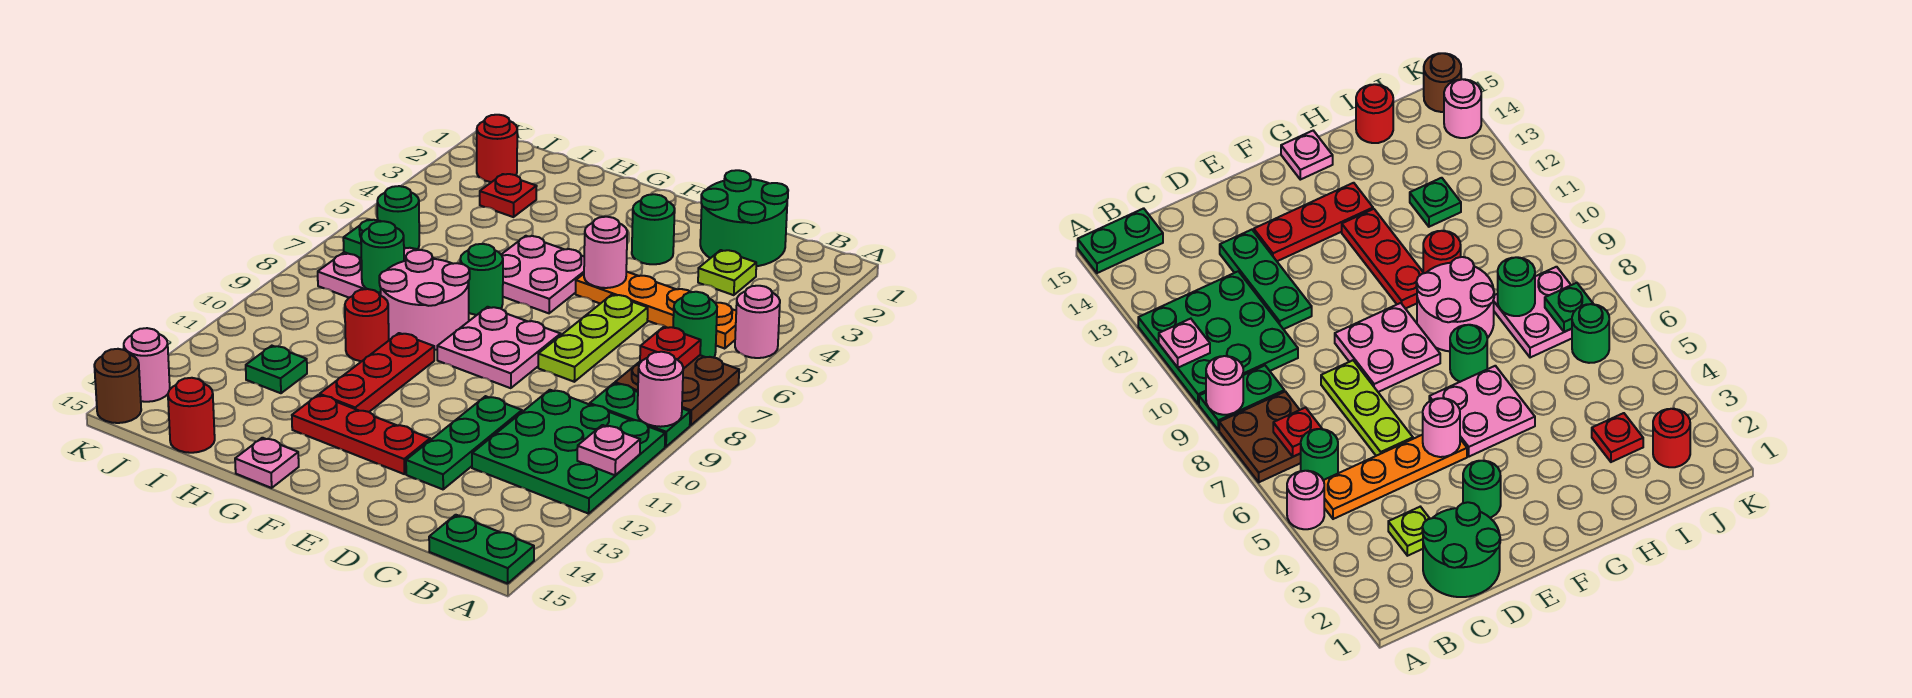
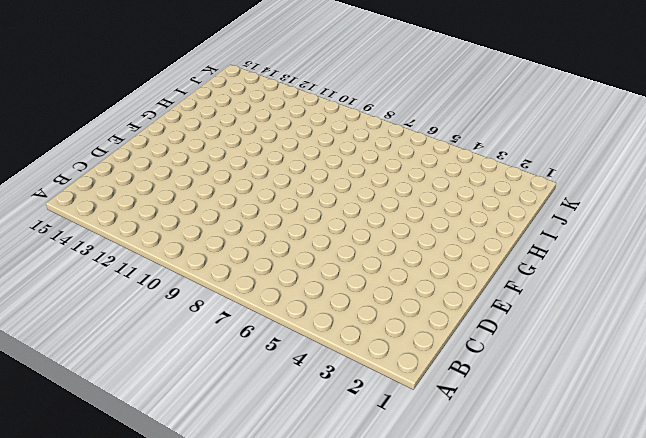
none -> pink round brick A5 level 1
none -> brown plate A7:B8 level 1
none -> green plate A9:B9 level 1
none -> green plate A10:C12 level 1

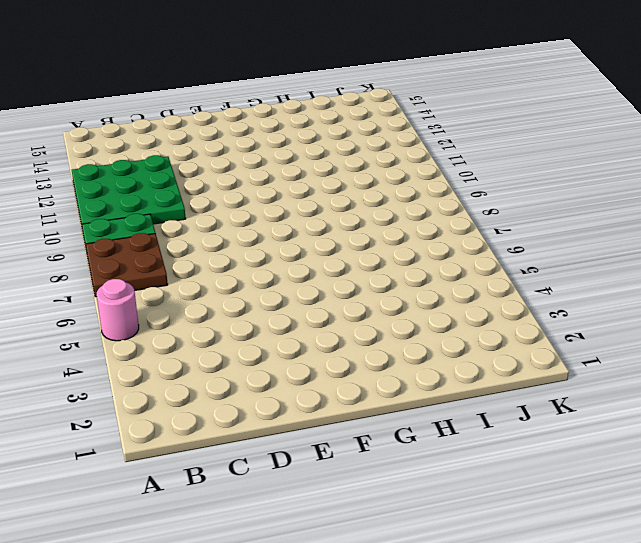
none -> green plate A15:B15 level 1
none -> orange plate B5:E5 level 1
none -> green round brick B6 level 1
none -> green round brick C1:D2 level 1

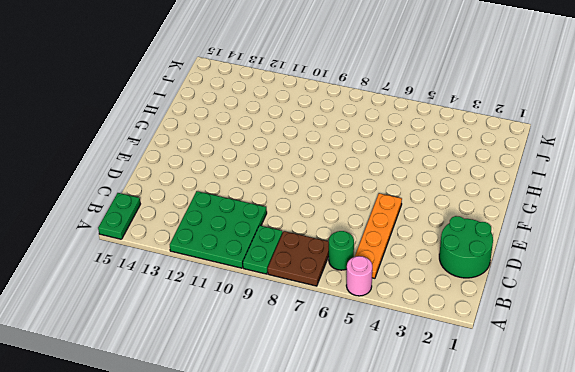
none -> lime plate C3 level 1
none -> lime plate D6:D8 level 1
none -> green plate D11:D13 level 1
none -> green round brick E3 level 1

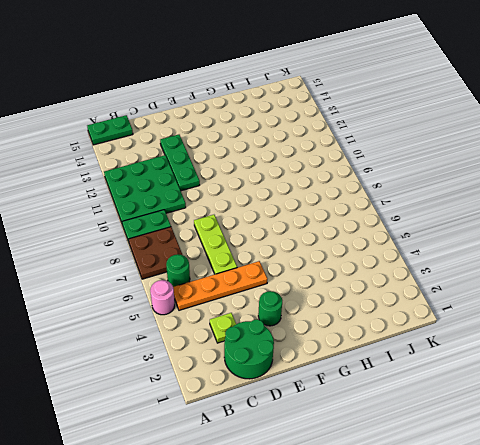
none -> pink plate E8:F9 level 1
none -> red plate E13:G13 level 1
none -> pink plate F5:G6 level 1
none -> green round brick G7 level 1

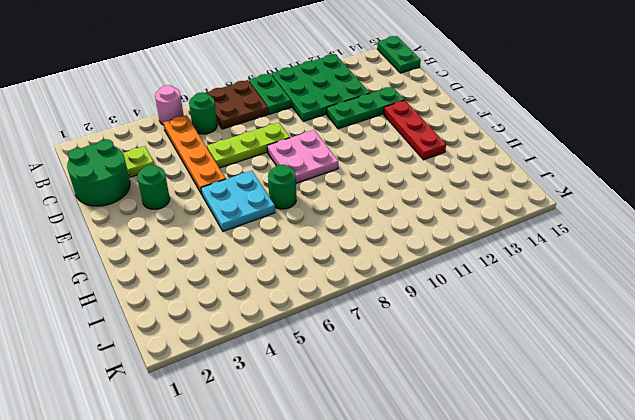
cyan plate F5:G6 level 1 -> pink plate F5:G6 level 1
none -> pink round brick G8:H9 level 1
none -> red plate G10:G12 level 1
none -> pink plate G15 level 1
none -> red round brick H10 level 1

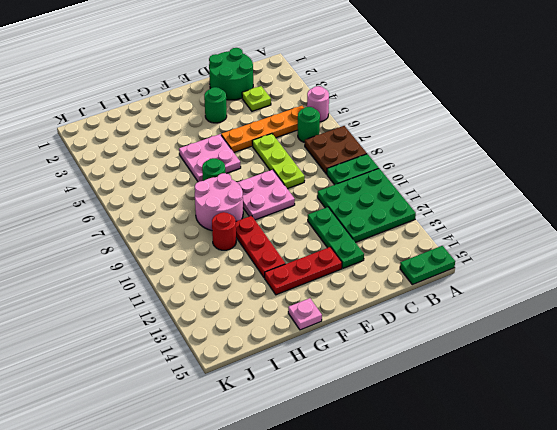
none -> red plate I3 level 1
none -> pink plate I7:J8 level 1
none -> green plate I12 level 1
none -> red round brick I15 level 1

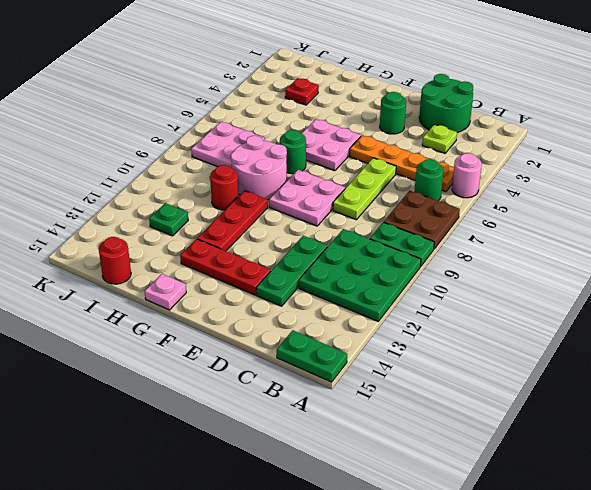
none -> red round brick J2 level 1
none -> green round brick J6 level 1
none -> pink round brick K14 level 1
none -> brown round brick K15 level 1

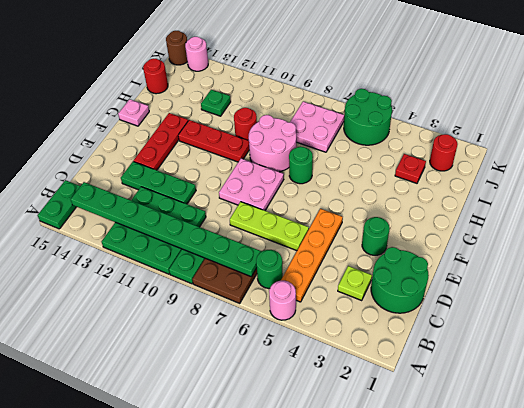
green plate B7:B14 level 2 -> red plate B7 level 2
green round brick J5:K6 level 1 -> green round brick J6 level 1
none -> pink plate F5:G6 level 1
none -> pink round brick A9 level 2
none -> pink plate A11 level 2
none -> pink round brick E5 level 2

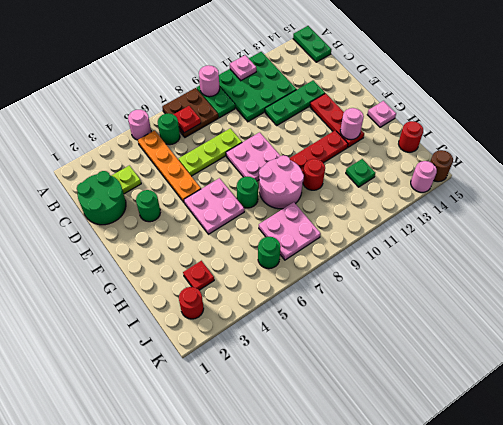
pink round brick G13 level 2 -> pink round brick E5 level 2
none -> green round brick I8 level 2
none -> green plate J7 level 2

